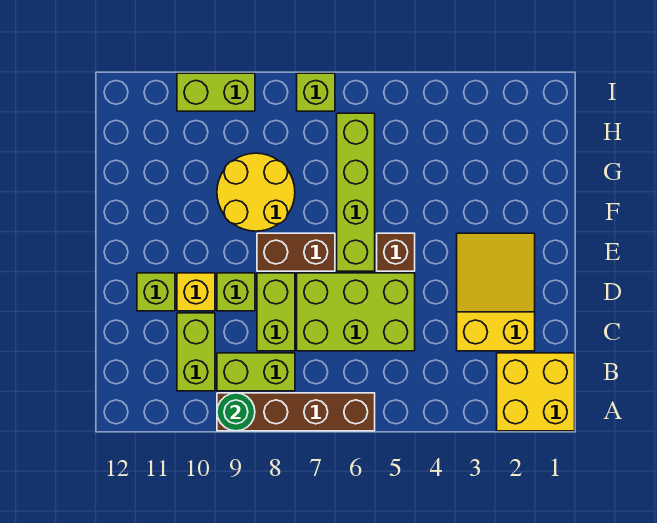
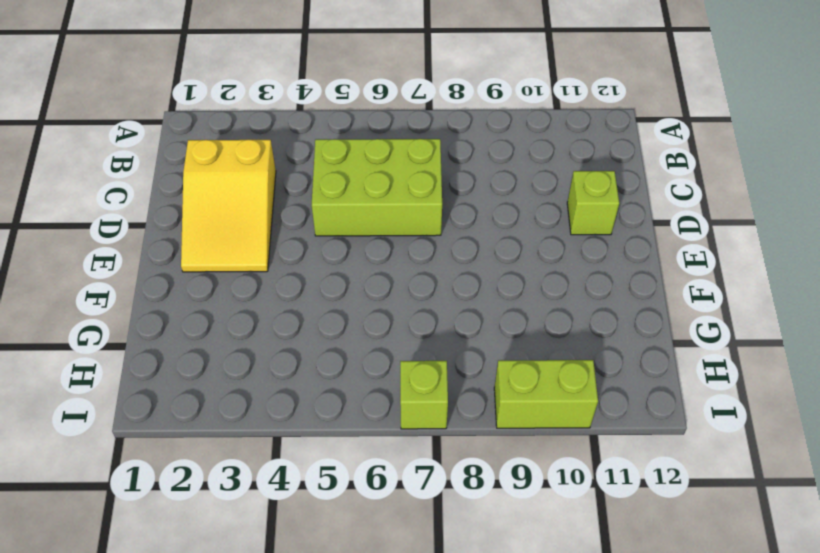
none -> yellow brick A1:B2 level 1
none -> brown brick A6:A9 level 1
none -> lime brick B8:B9 level 1

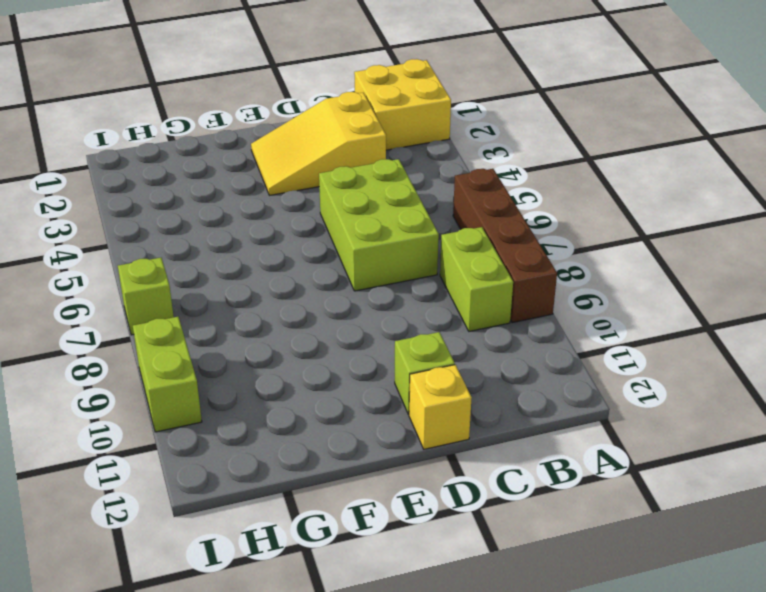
yellow brick D12 level 1 -> yellow brick D10 level 1
none -> lime brick B10:C10 level 1
none -> lime brick C8:D8 level 1
none -> lime brick D9 level 1

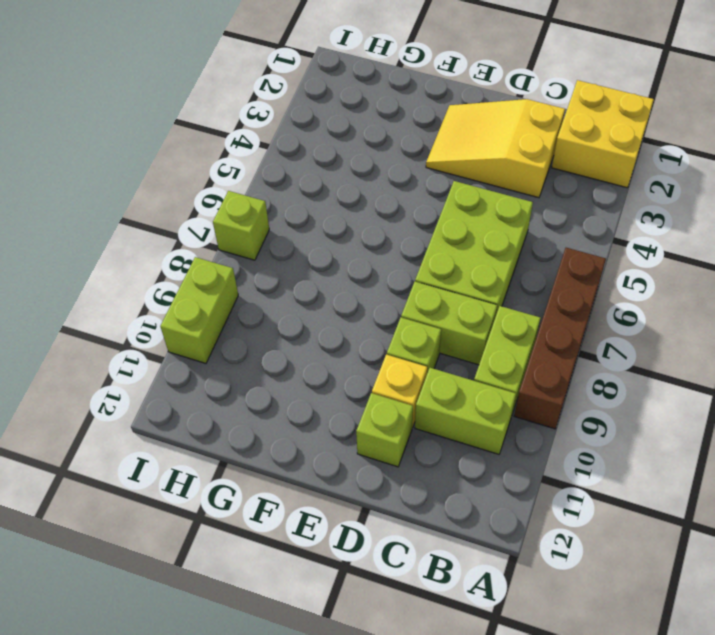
none -> brown brick E5 level 1
none -> lime brick E6:H6 level 1
none -> brown brick E7:E8 level 1

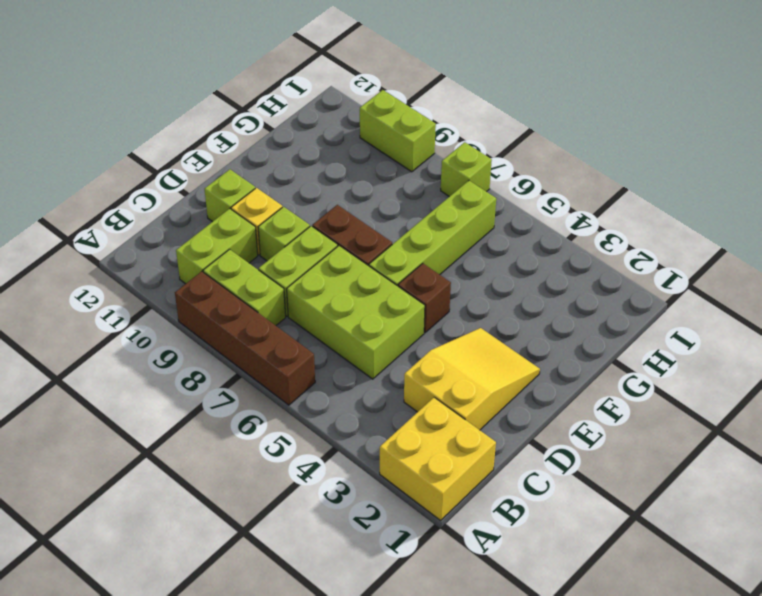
none -> yellow round brick F8:G9 level 1
none -> green round brick A9 level 2

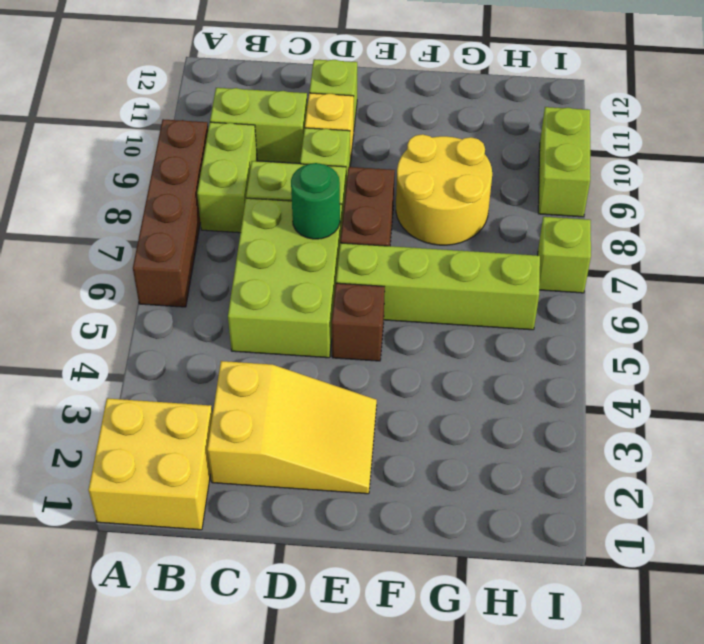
green round brick D7 level 2 -> green round brick A9 level 2

